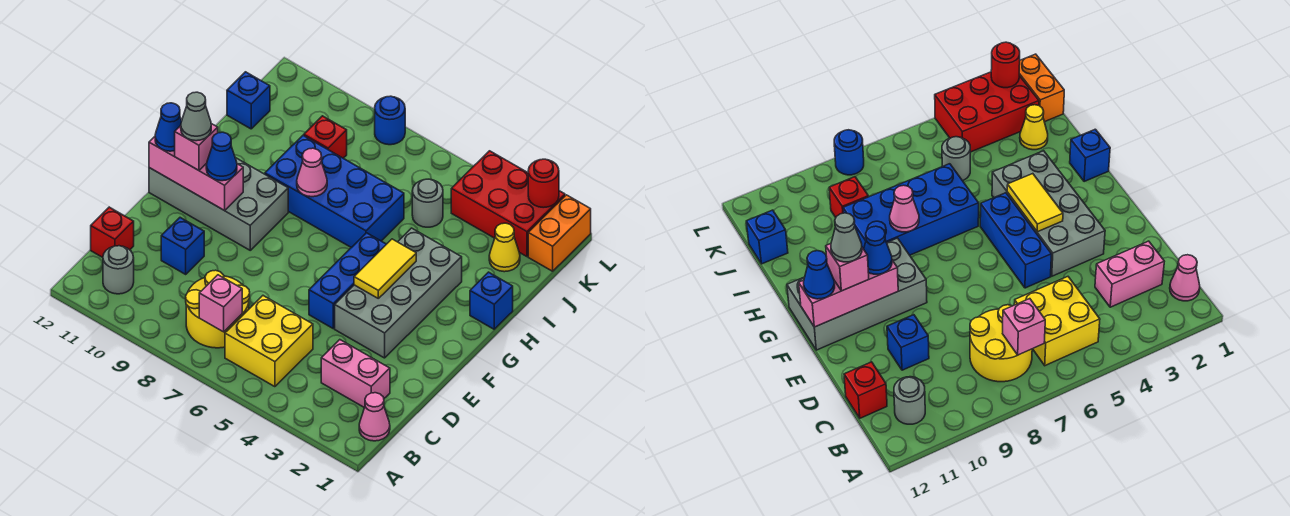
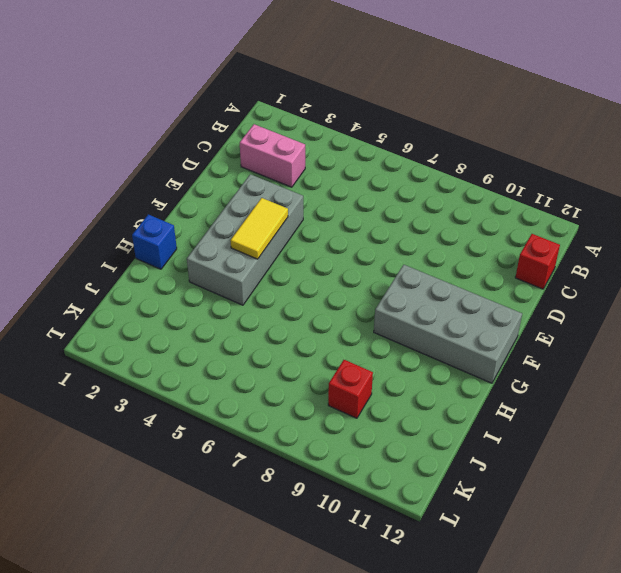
none -> pink cone B1 level 1
none -> yellow brick B5:C6 level 1
none -> yellow round brick B7:C8 level 1

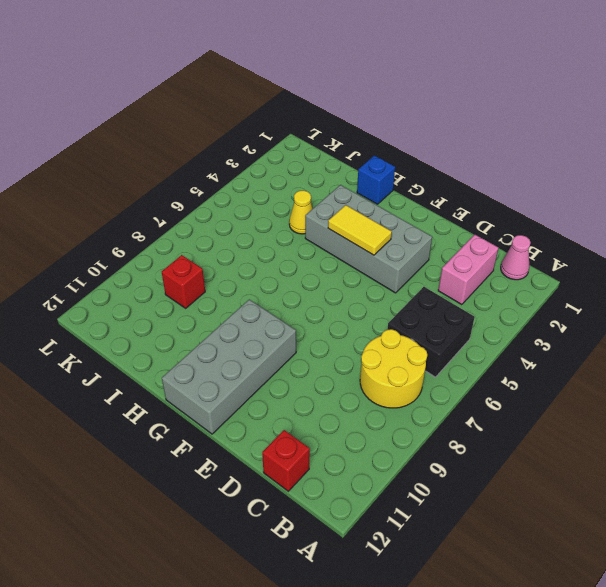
black brick B5:C6 level 1 -> yellow brick B5:C6 level 1
yellow cone I4 level 1 -> yellow cone J2 level 1
none -> grey round brick B11 level 1
none -> blue brick D10 level 1
none -> blue brick E5:G5 level 1

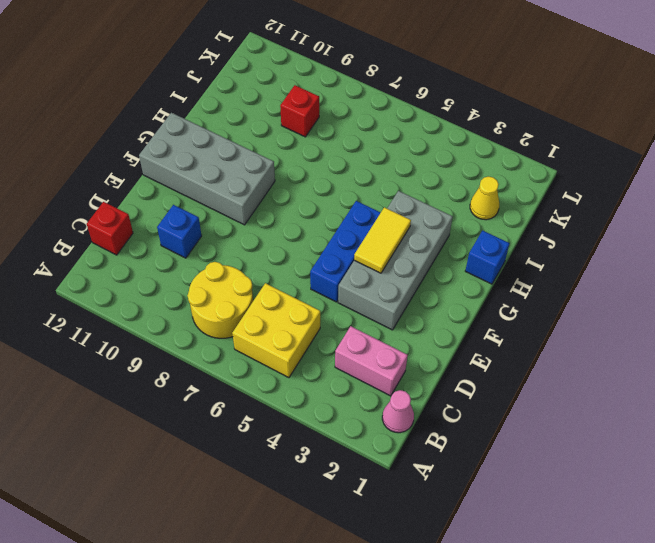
none -> grey round brick B11 level 1
none -> blue brick H6:I9 level 1
none -> grey round brick J5 level 1

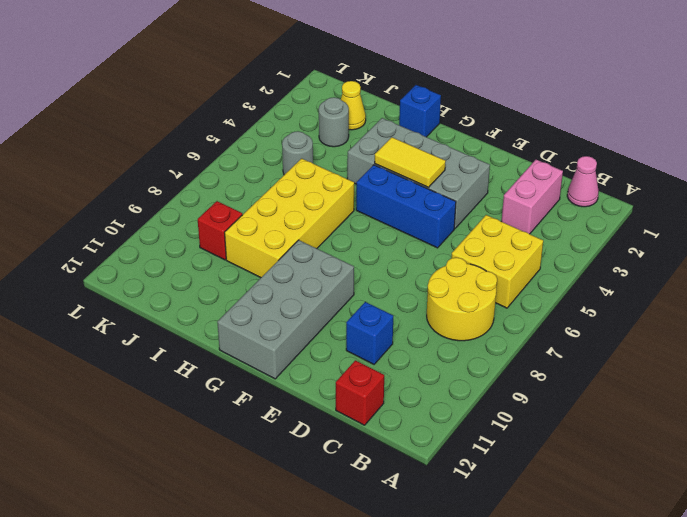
yellow brick H6:I9 level 1 -> blue brick H6:I9 level 1
grey round brick J3 level 1 -> grey round brick B11 level 1
none -> blue brick J12 level 1
none -> orange brick K1:L1 level 1
none -> red brick K2:L4 level 1

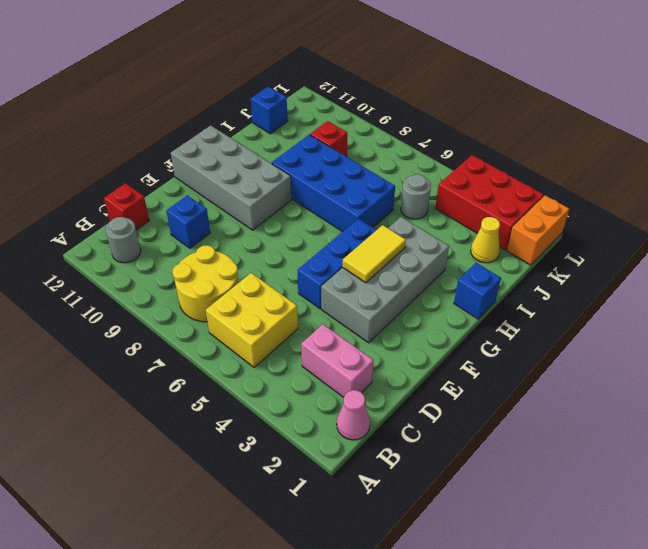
none -> blue round brick L8 level 1
none -> pink brick B7 level 2
none -> pink brick F10:F12 level 2

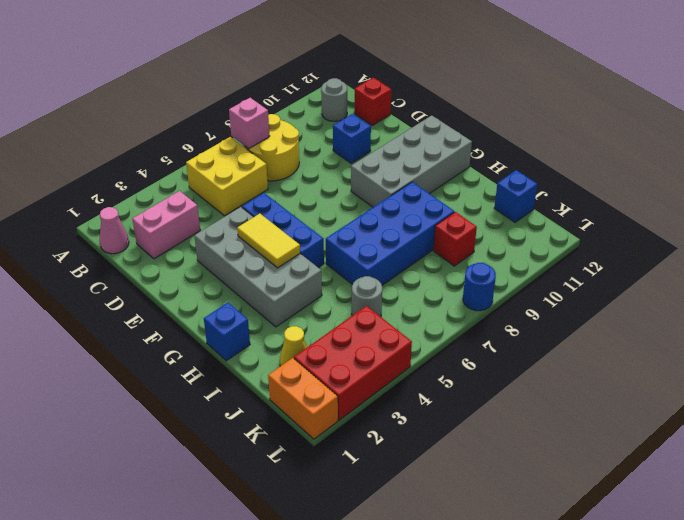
none -> pink brick F10:F12 level 2
none -> pink cone H8 level 2
none -> red round brick L2 level 2

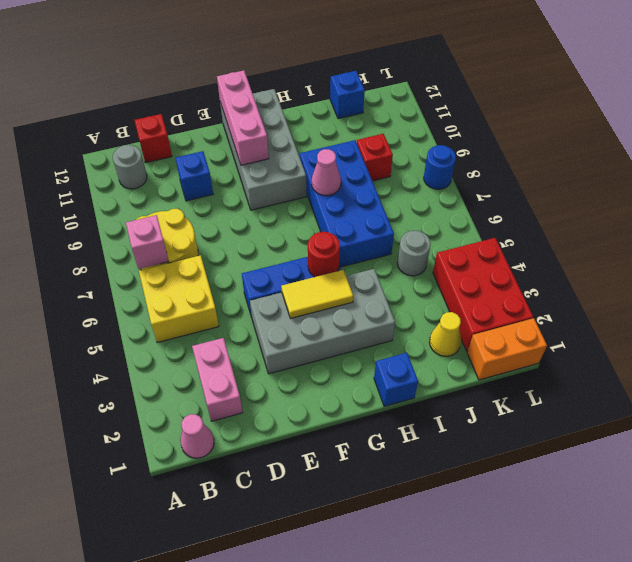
red round brick G5 level 2 -> red round brick L2 level 2
none -> blue cone F10 level 3
none -> pink brick F11 level 3
none -> blue cone F12 level 3

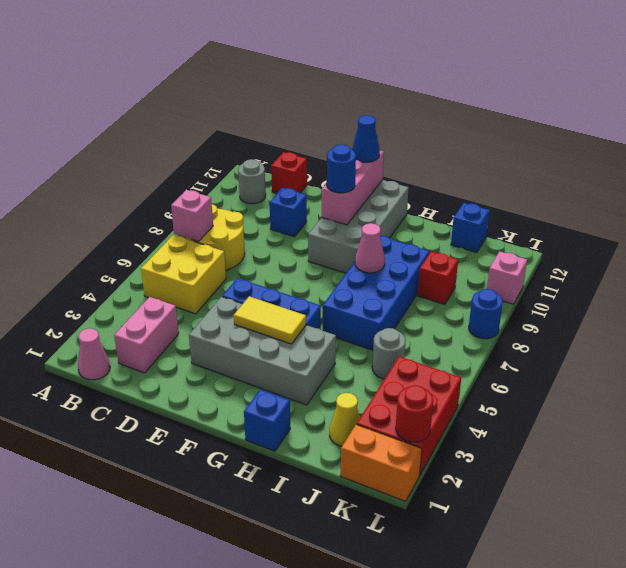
blue round brick F10 level 3 -> blue cone F10 level 3
pink brick L10 level 1 -> pink brick F11 level 3
none -> grey cone F11 level 4

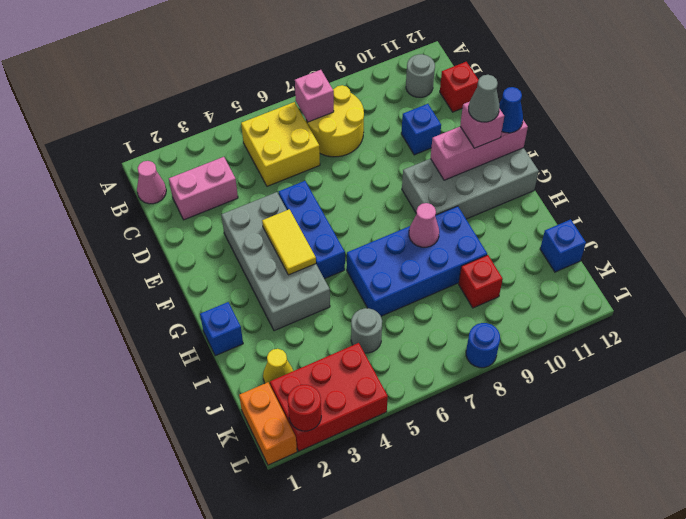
none -> blue cone F10 level 3

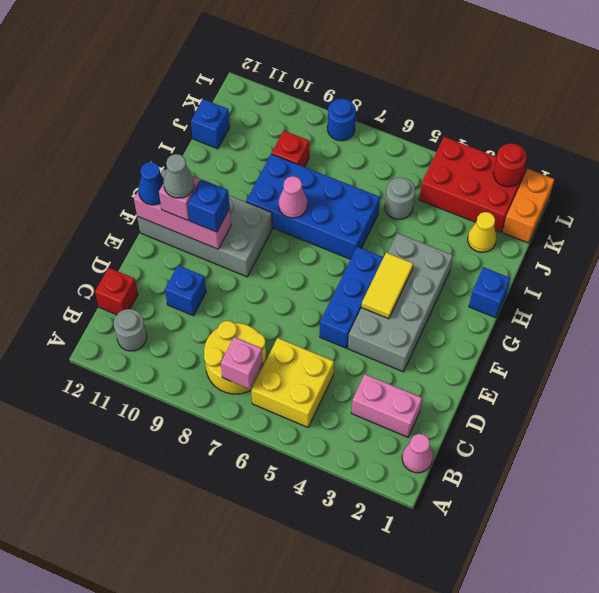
blue brick F10 level 3 -> blue cone F10 level 3

